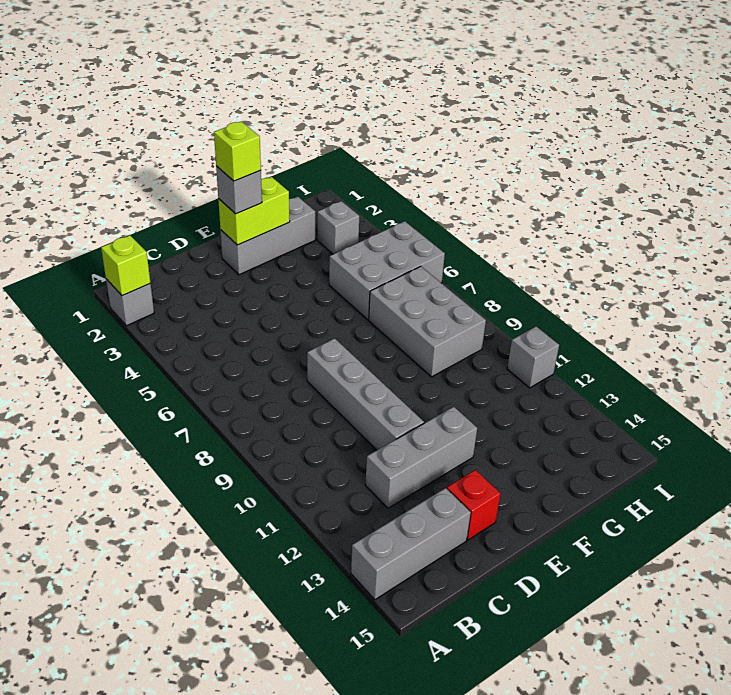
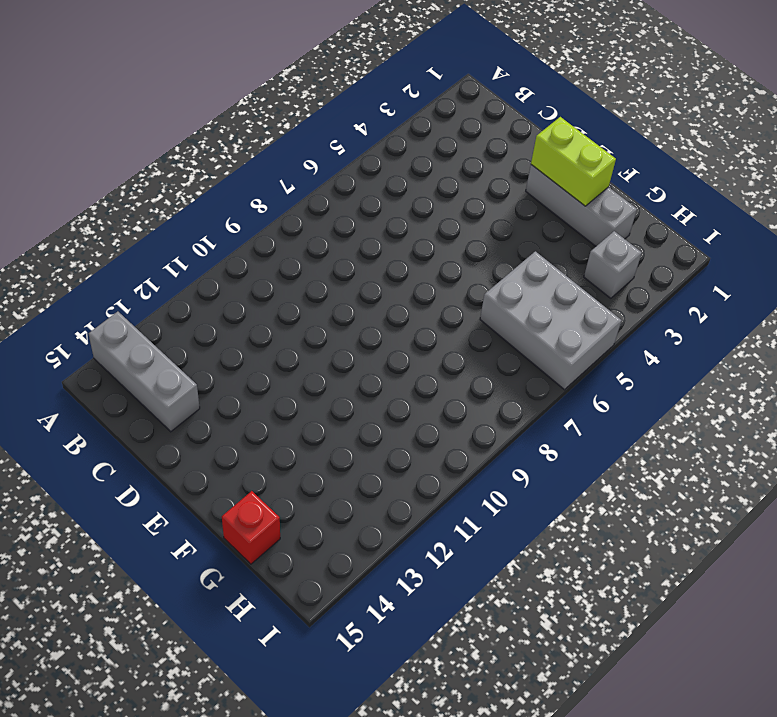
red brick G15 level 1 -> red brick D14 level 1
none -> grey brick A2 level 1
none -> grey brick C12:E12 level 1
none -> grey brick D8:D11 level 1

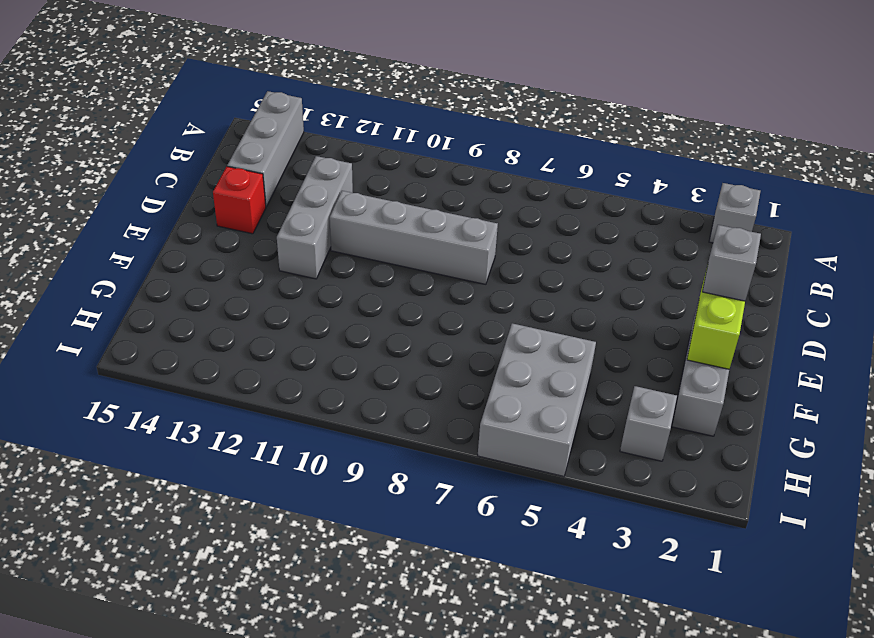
none -> grey brick G7:H9 level 1
none -> grey brick I11 level 1
none -> lime brick A2 level 2

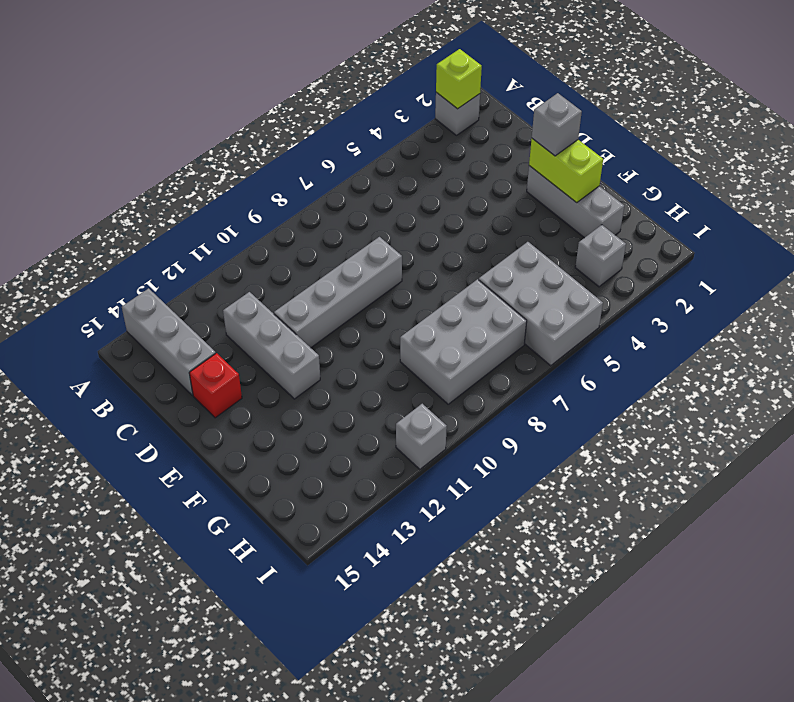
none -> lime brick E2 level 4

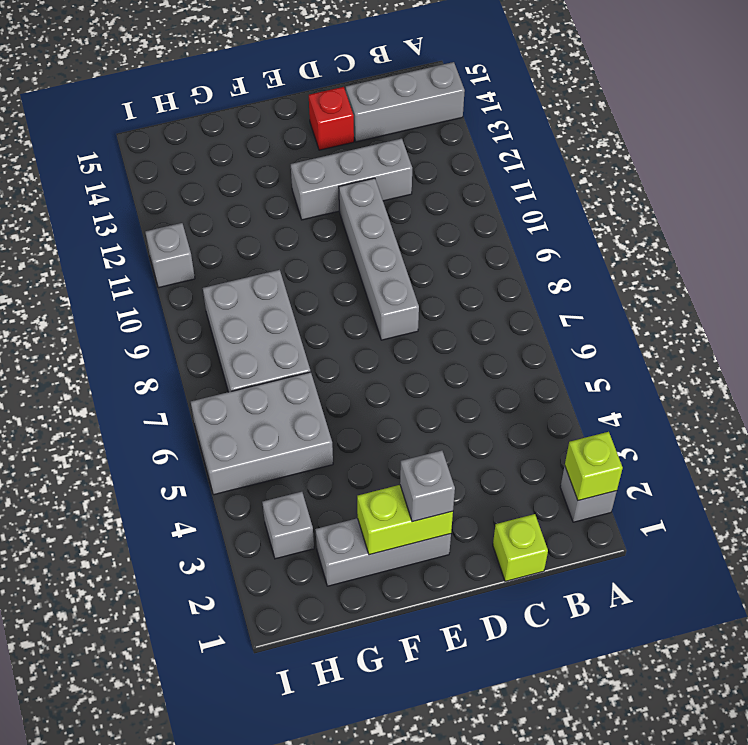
lime brick C1 level 1 -> lime brick E2 level 4

